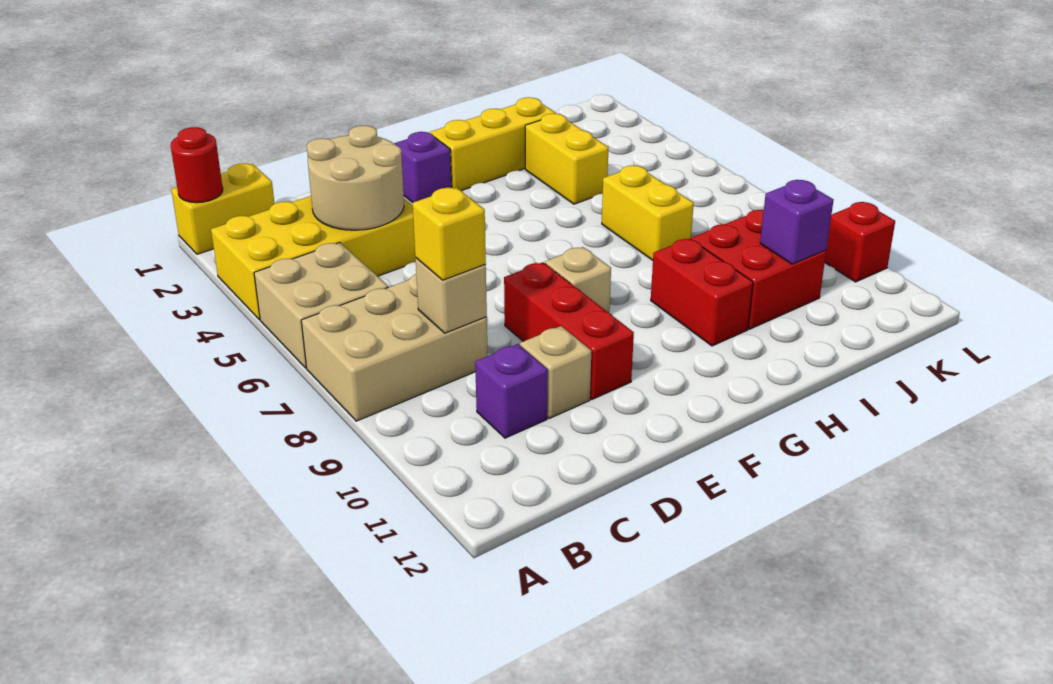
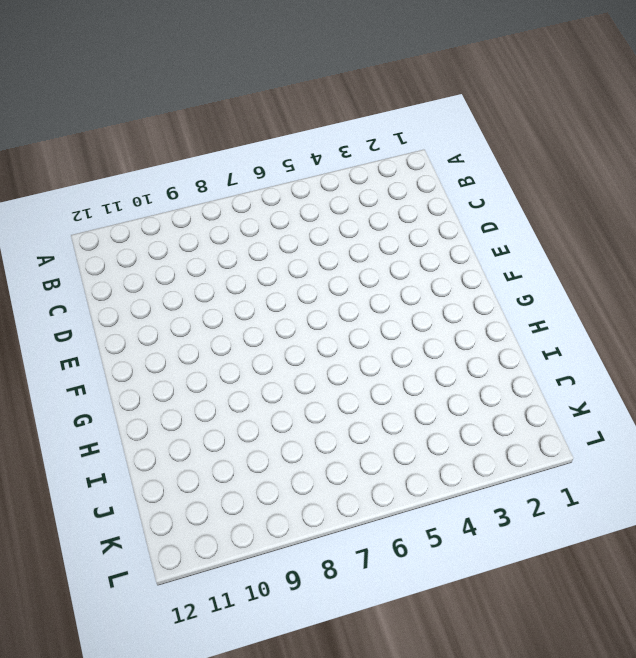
none -> yellow brick A1:B1 level 1
none -> yellow brick A3:D4 level 1
none -> tan brick A5:B6 level 1

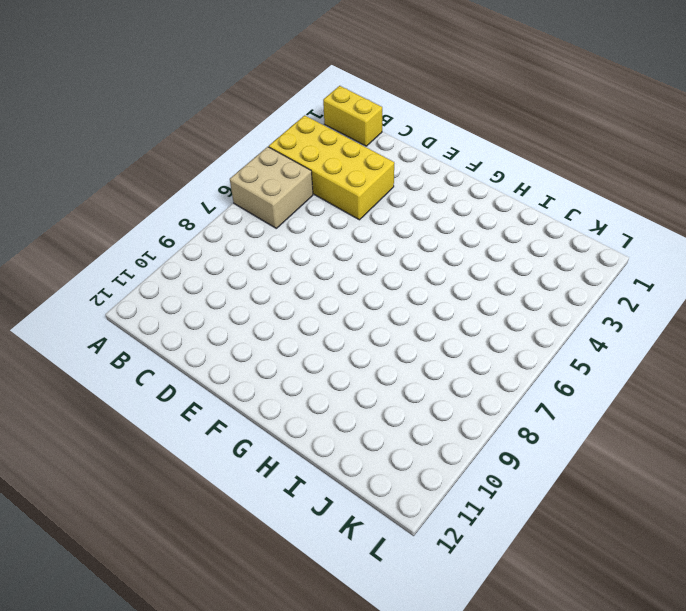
none -> tan brick A7:C8 level 1
none -> purple brick C10 level 1
none -> tan brick D10 level 1

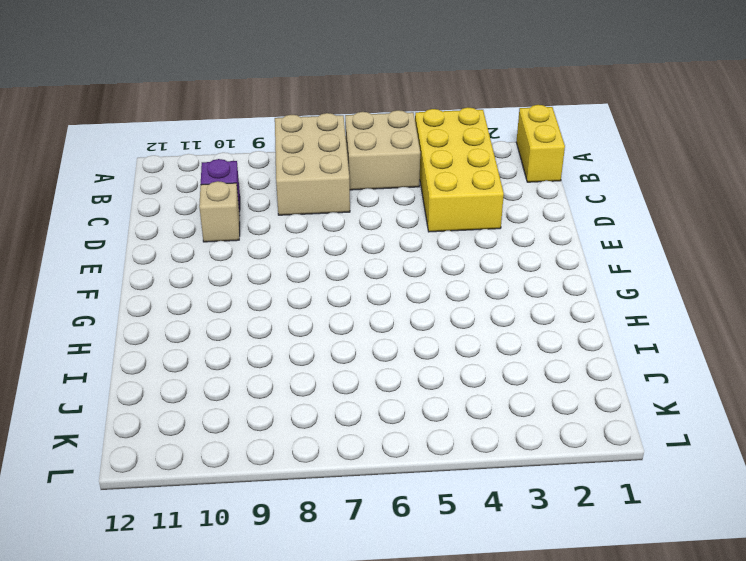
none -> red brick E8:E10 level 1
none -> purple brick F2 level 1
none -> tan brick F8 level 1

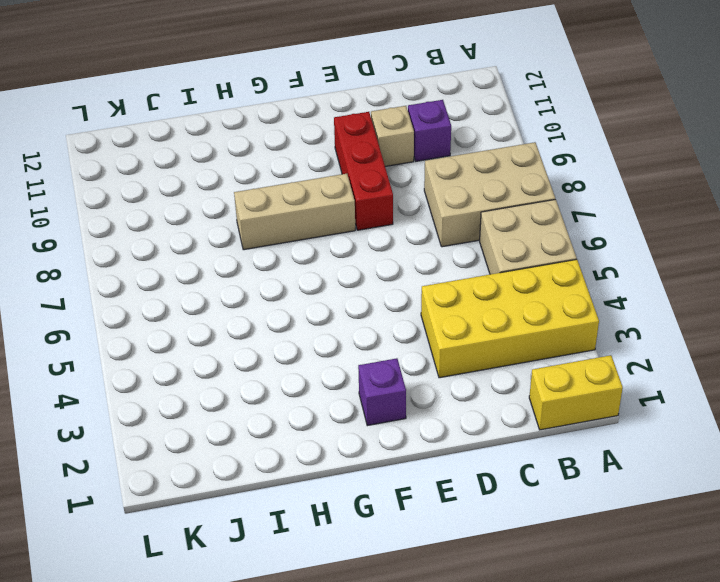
tan brick F8:H8 level 1 -> tan brick F8 level 1
none -> yellow brick G2:I2 level 1
none -> red brick H9:H10 level 1
none -> yellow brick I3:I4 level 1

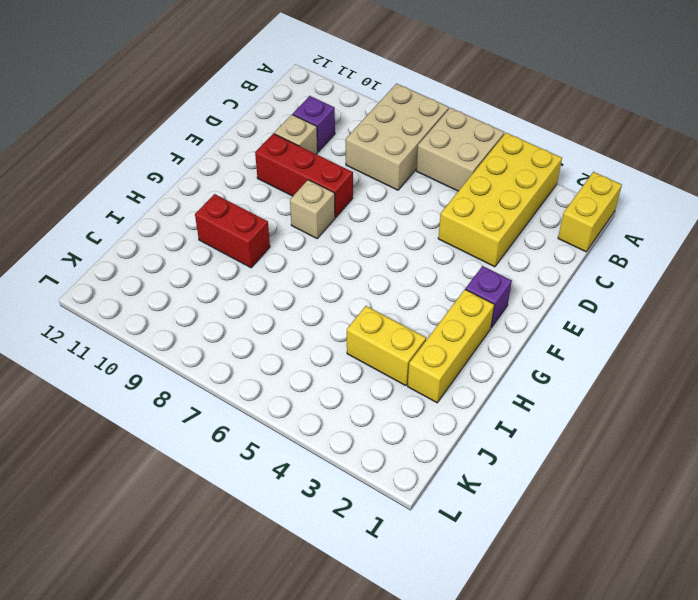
none -> yellow brick I6:I7 level 1
none -> red brick I9:J10 level 1
none -> red brick L10 level 1

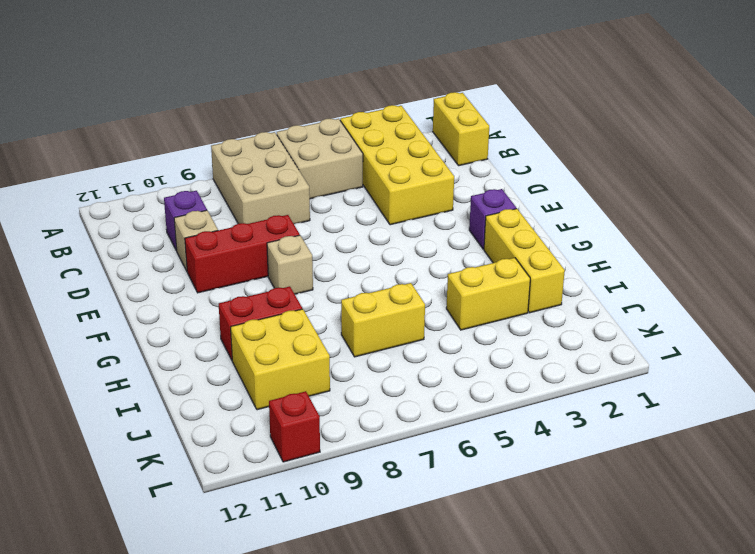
yellow brick I9:J10 level 1 -> red brick I9:J10 level 1
none -> red round brick A1 level 2
none -> tan round brick C3:D4 level 2
none -> tan brick C8 level 2

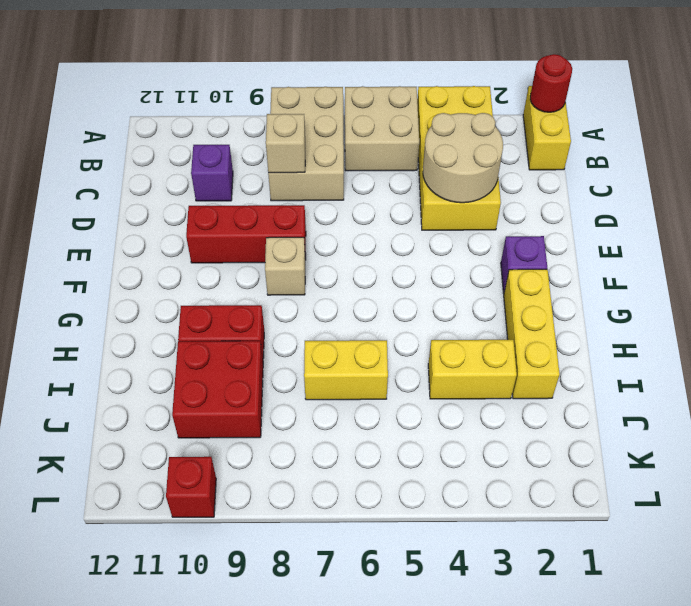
none -> tan brick D10 level 1
none -> purple brick J10 level 2
none -> yellow brick C8 level 3

